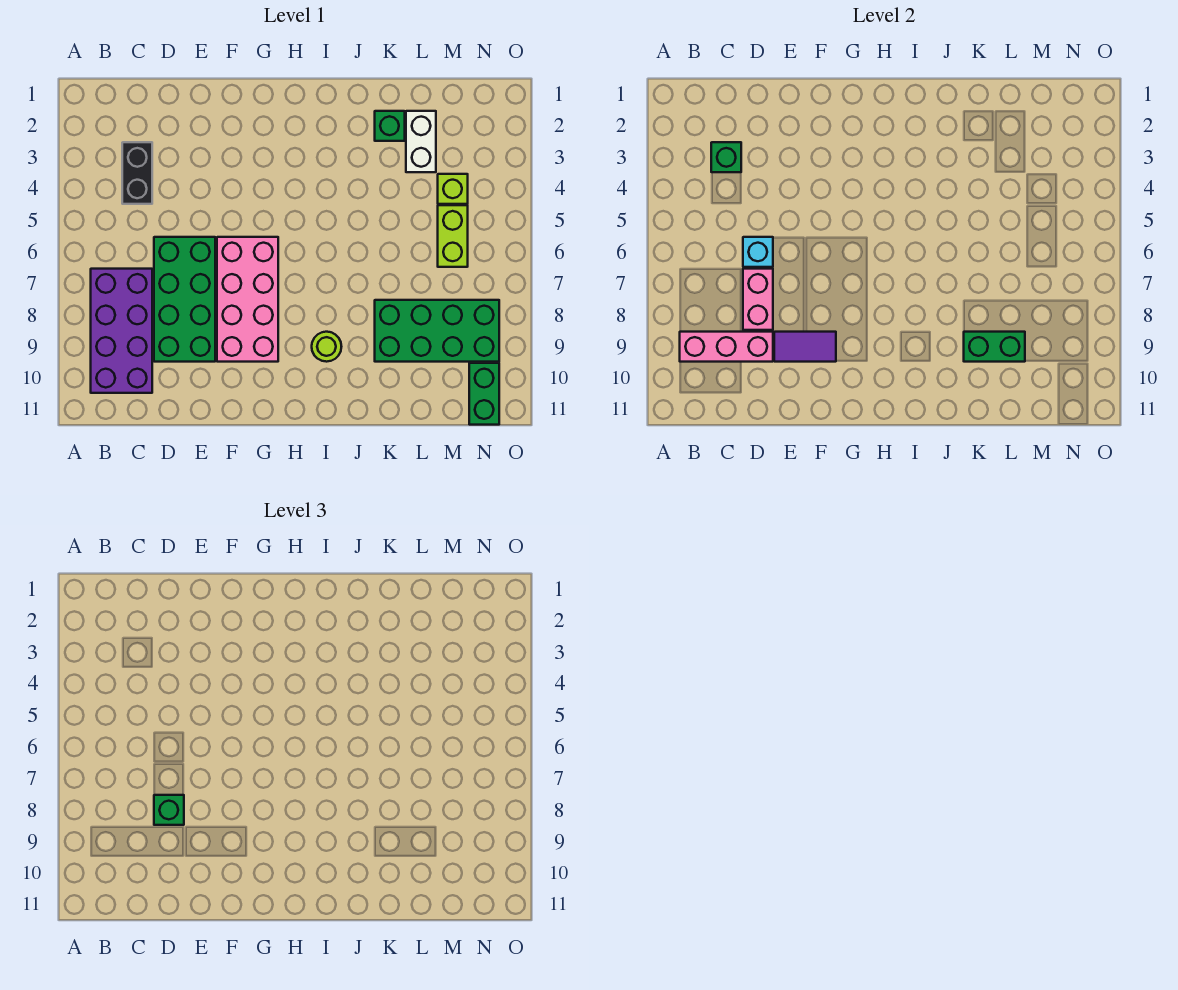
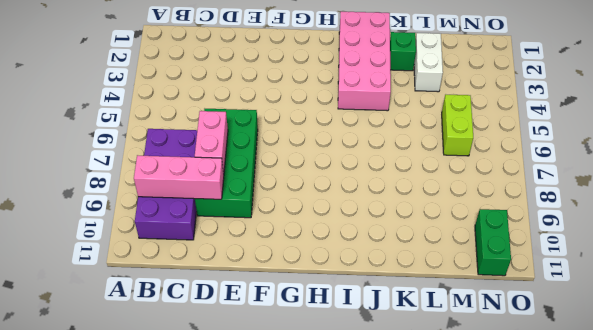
pink brick I1:J4 level 1 -> pink brick F6:G9 level 1
none -> black brick C3:C4 level 1
none -> lime round brick I9 level 1
none -> green brick K8:N9 level 1

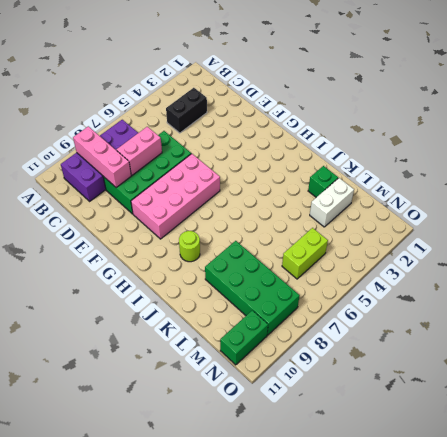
none -> lime brick M4 level 1
none -> green brick C3 level 2
none -> cyan brick D6 level 2

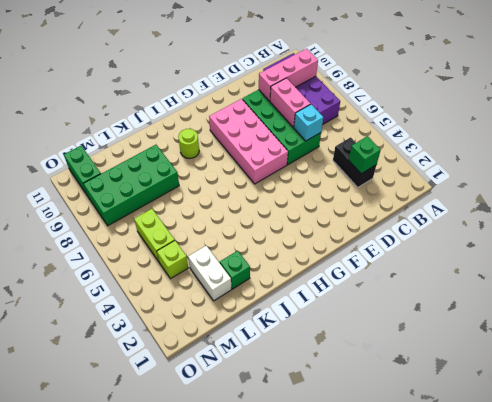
none -> purple tile E9:F9 level 2
none -> green brick K9:L9 level 2
none -> green brick D8 level 3

